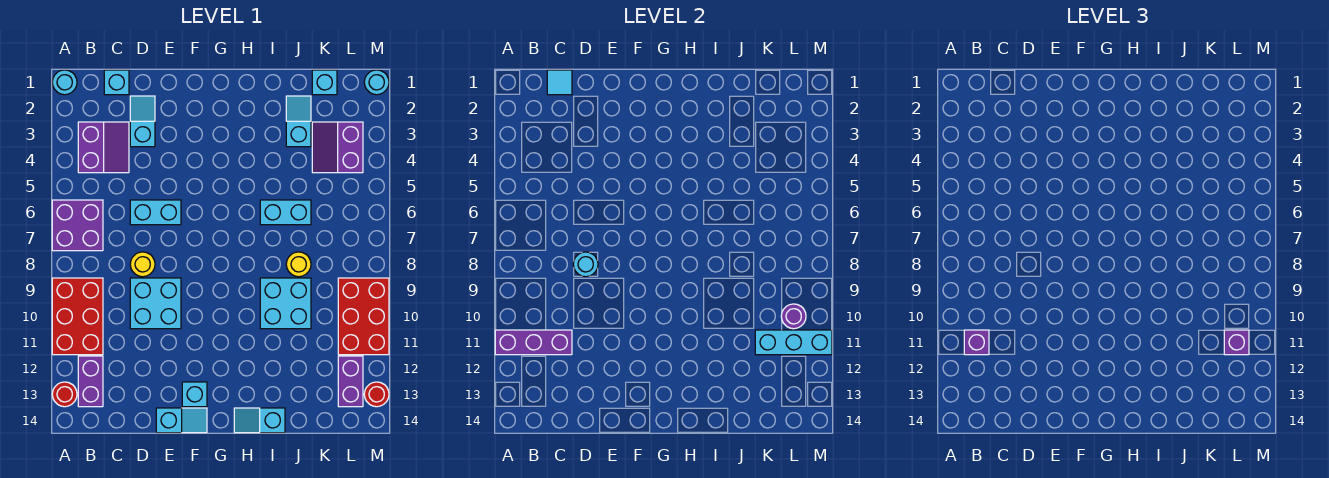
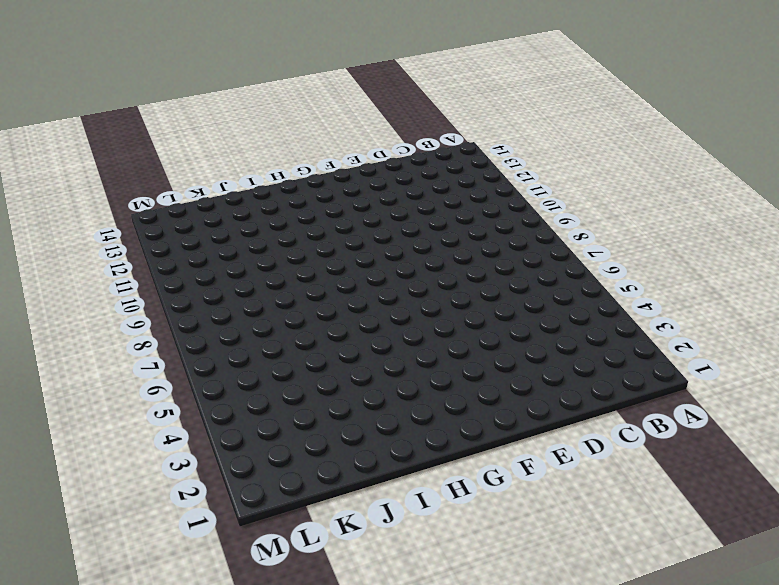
none -> cyan round brick A1 level 1
none -> purple brick A6:B7 level 1
none -> red brick A9:B11 level 1
none -> red round brick A13 level 1

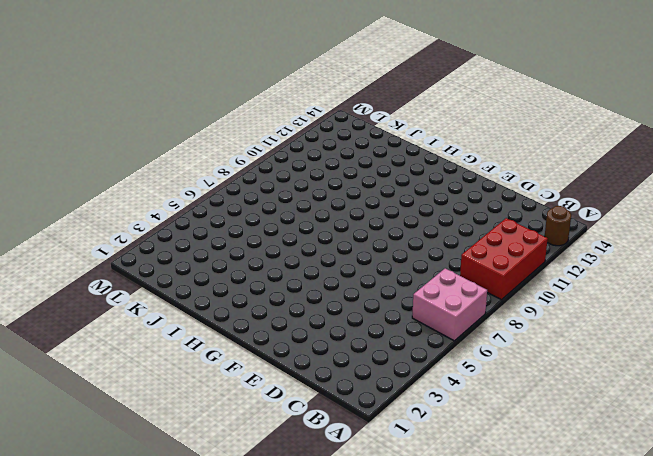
pink brick A6:B7 level 1 -> purple brick A6:B7 level 1
brown round brick A13 level 1 -> red round brick A13 level 1
none -> cyan round brick A1 level 1
none -> purple slope B3:C4 level 1 top B
none -> purple brick B12:B13 level 1
none -> cyan brick C1 level 1

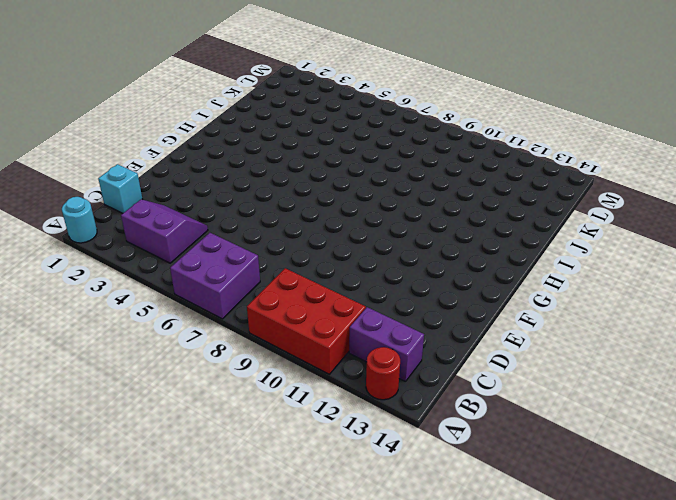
none -> cyan slope D2:D3 level 1 top 3
none -> cyan brick D6:E6 level 1
none -> yellow round brick D8 level 1
none -> cyan brick D9:E10 level 1

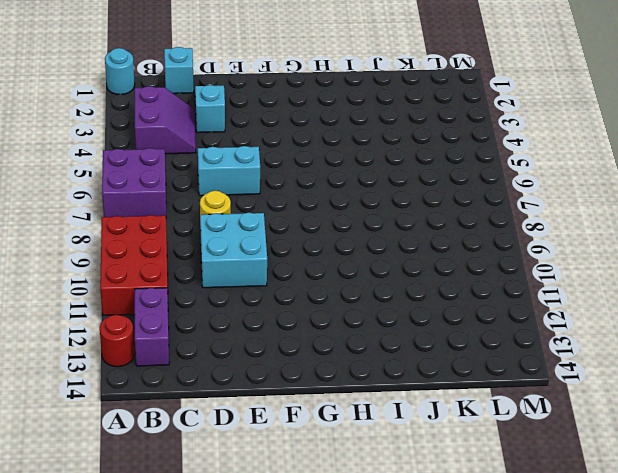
none -> cyan slope E14:F14 level 1 top E
none -> cyan brick F13 level 1
none -> cyan slope H14:I14 level 1 top I
none -> cyan brick I6:J6 level 1

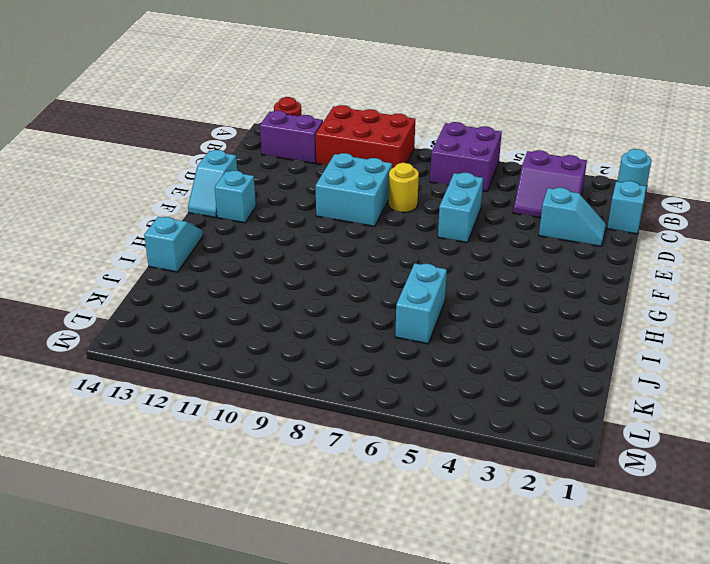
none -> cyan brick I9:J10 level 1
none -> cyan slope J2:J3 level 1 top 3
none -> yellow round brick J8 level 1
none -> cyan brick K1 level 1

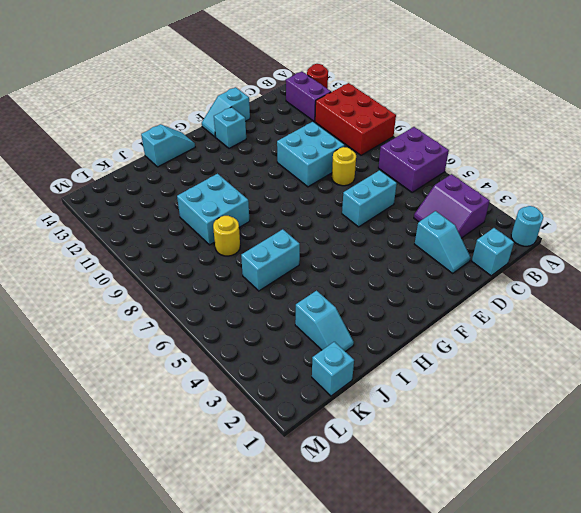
none -> purple slope K3:L4 level 1 top L
none -> red brick L9:M11 level 1
none -> purple brick L12:L13 level 1
none -> cyan round brick M1 level 1

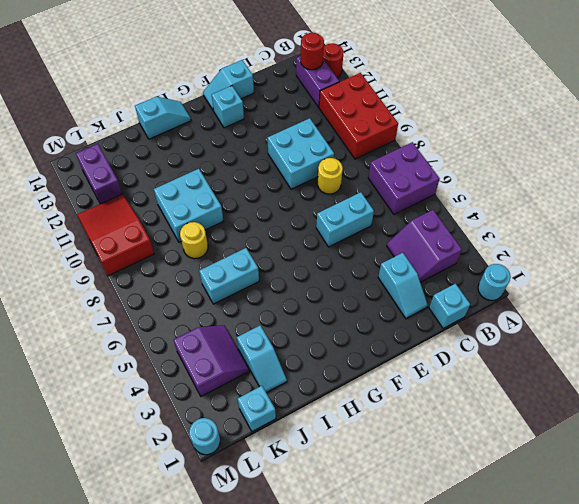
red round brick B13 level 2 -> red round brick M13 level 1
red slope L9:M11 level 1 top 9 -> red brick L9:M11 level 1
none -> purple brick A11:C11 level 2
none -> cyan tile C1 level 2
none -> cyan round brick D8 level 2
none -> cyan brick K11:M11 level 2

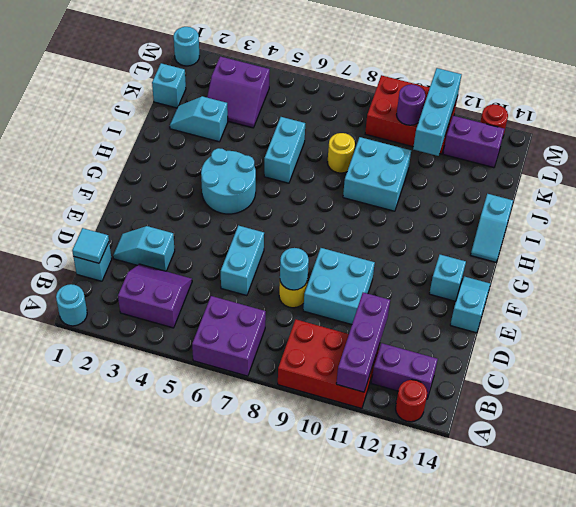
cyan round brick G4:H5 level 1 -> none
none -> purple brick B11 level 3
none -> purple brick L11 level 3

